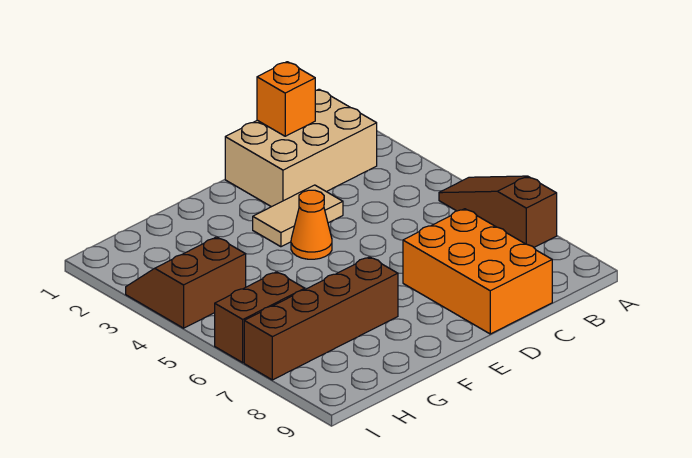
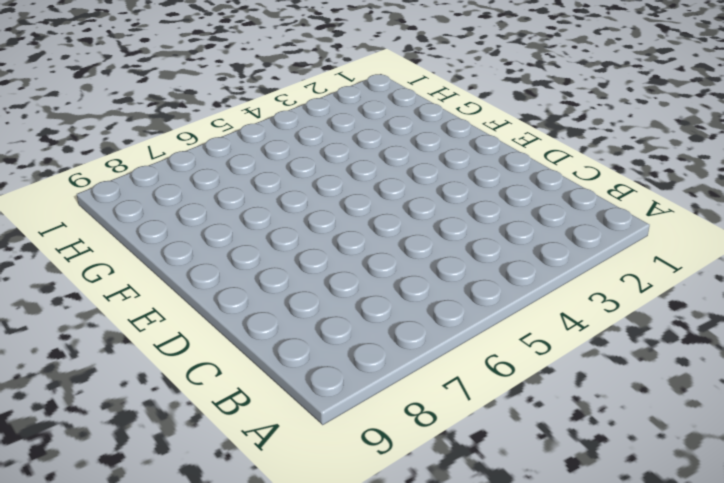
none -> brown slope A5:A7 level 1 top 7
none -> tan brick B1:D2 level 1

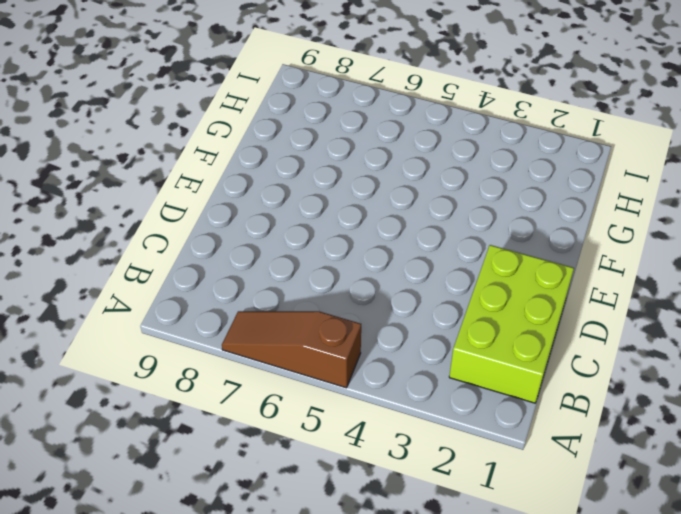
brown slope A5:A7 level 1 top 5 -> brown slope A5:A7 level 1 top 7
lime brick B1:D2 level 1 -> tan brick B1:D2 level 1
none -> orange brick C7:D9 level 1
none -> tan tile D3:E3 level 1

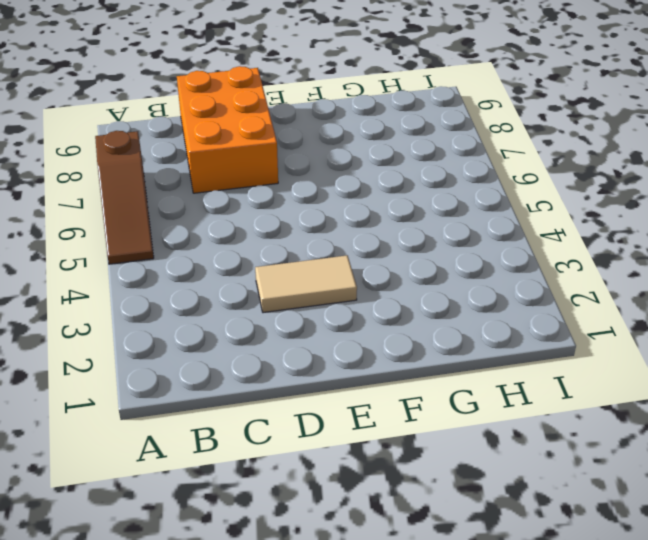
none -> tan brick B1:D2 level 1
none -> orange cone E4 level 1

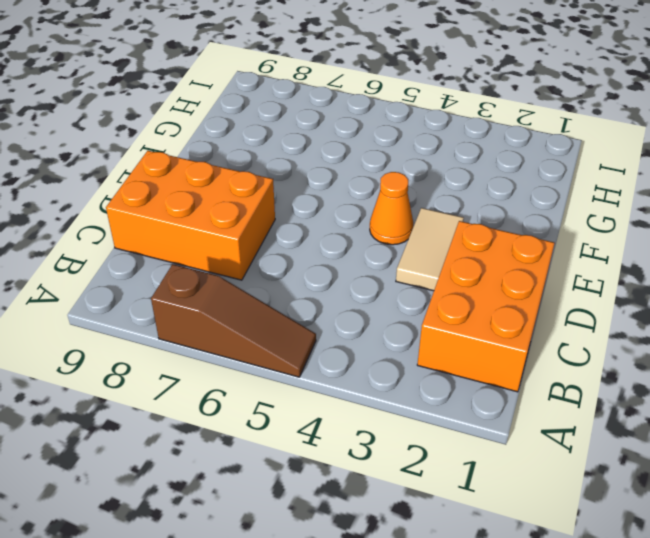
orange brick B1:D2 level 1 -> tan brick B1:D2 level 1
none -> brown brick F7:I7 level 1
none -> brown slope H3:I4 level 1 top 4

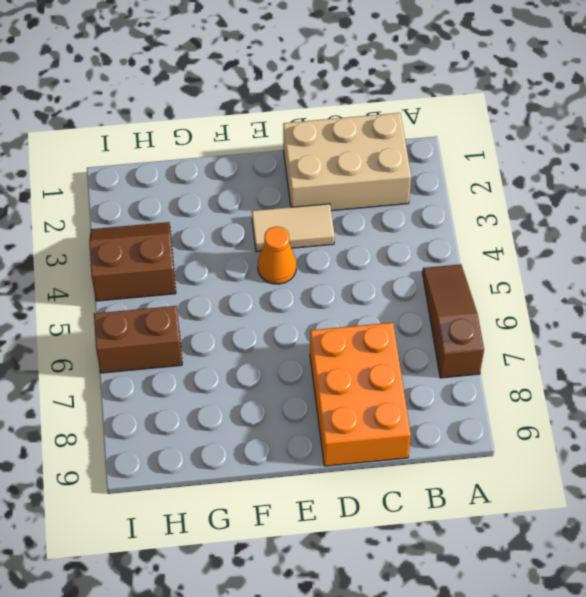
none -> brown brick F7:I7 level 1
none -> orange brick C1 level 2

